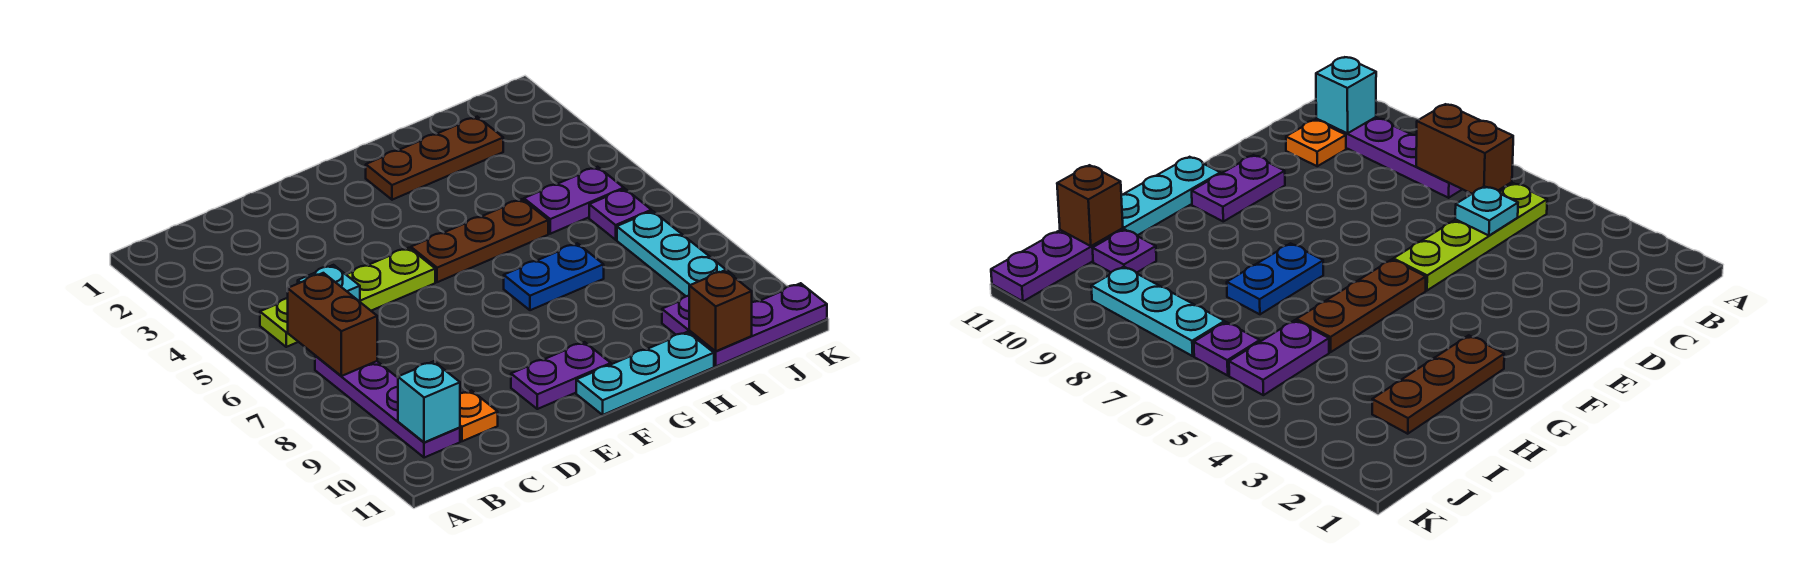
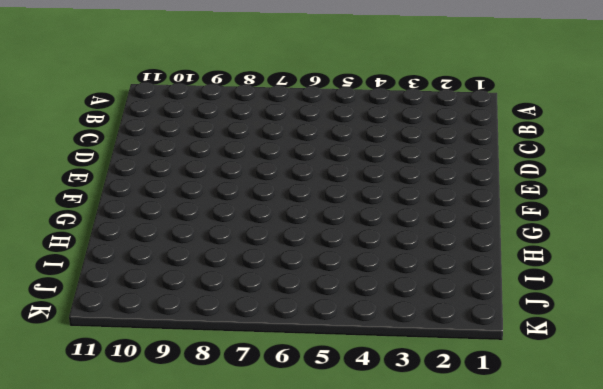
none -> lime plate B5:E5 level 1
none -> purple plate B7:B10 level 1
none -> orange plate C10 level 1

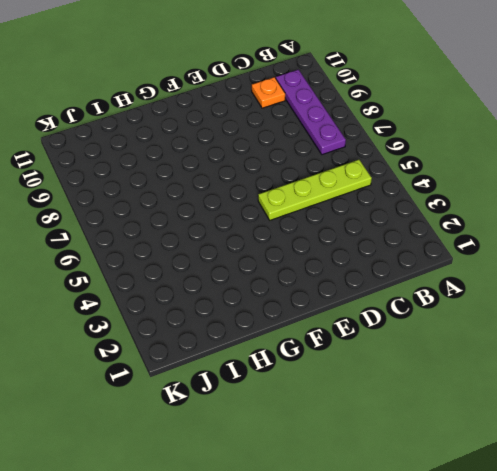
none -> purple plate E10:F10 level 1
none -> brown plate F5:H5 level 1
none -> cyan plate F11:H11 level 1

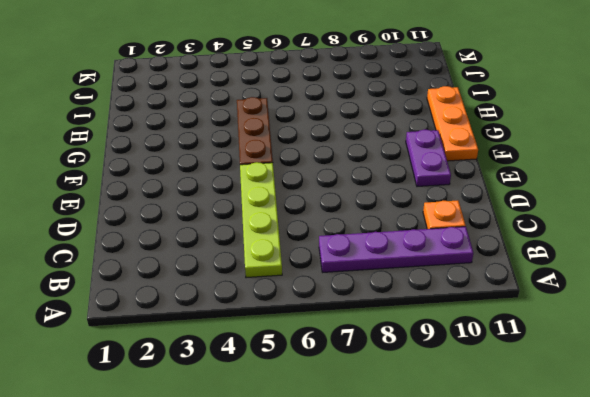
orange plate F11:H11 level 1 -> cyan plate F11:H11 level 1
none -> brown plate G2:I2 level 1
none -> blue plate G7:H7 level 1
none -> purple plate I5:J5 level 1

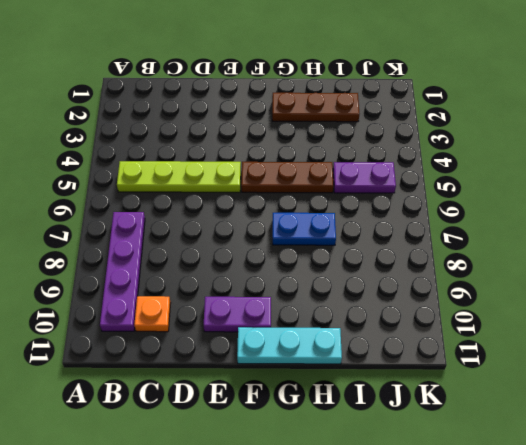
none -> purple plate I10 level 1
none -> purple plate I11:K11 level 1
none -> purple plate J6 level 1

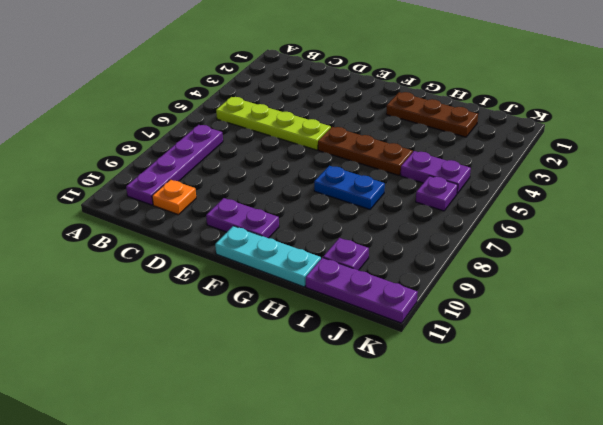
none -> cyan plate J7:J9 level 1
none -> brown brick B6:B7 level 2
none -> cyan brick B10 level 2

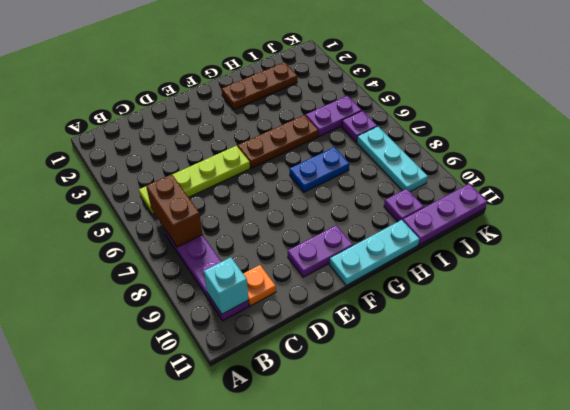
none -> cyan plate C5 level 2
none -> brown brick I11 level 2

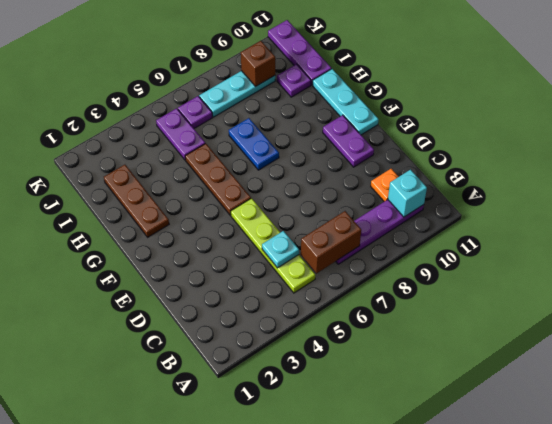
brown brick J9 level 2 -> brown brick I11 level 2

